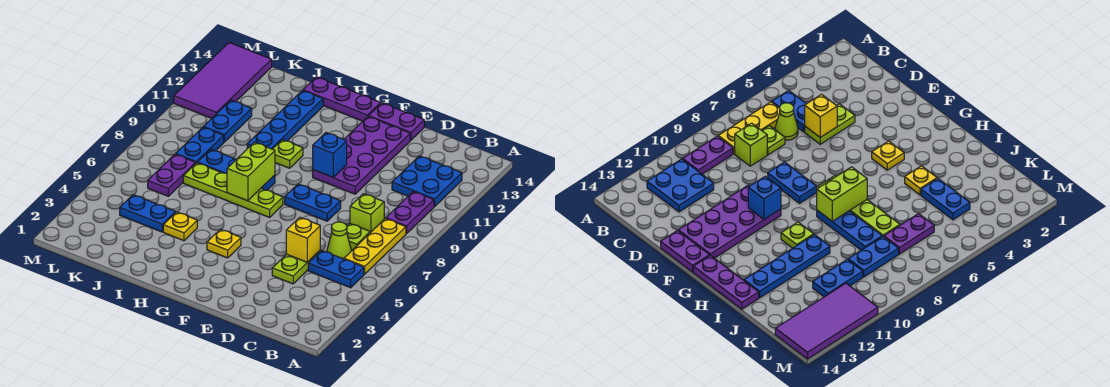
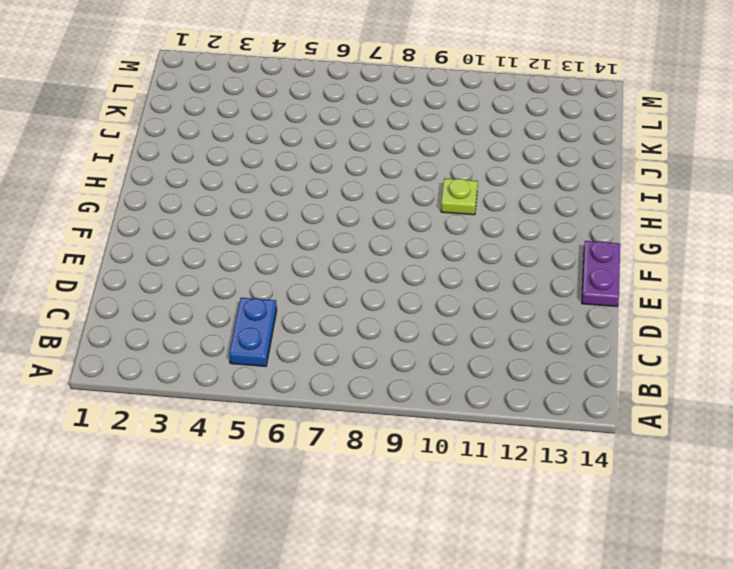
none -> yellow plate B6:B8 level 1
none -> purple plate B9:B10 level 1
none -> blue plate B11:C12 level 1

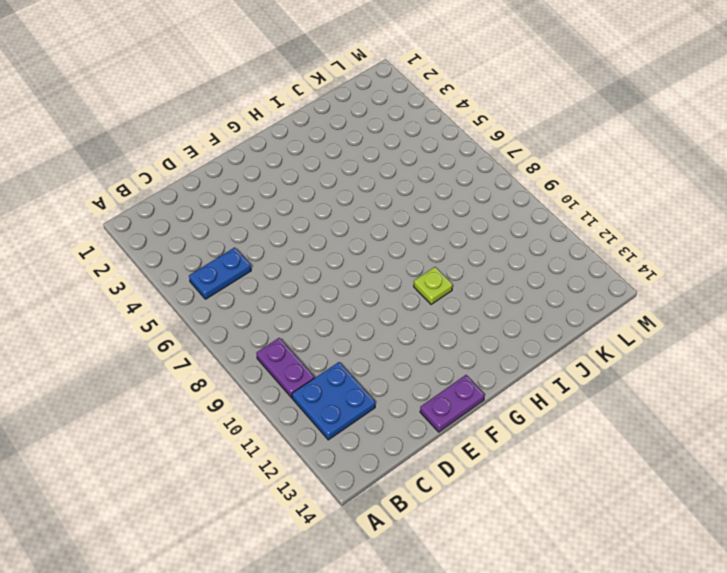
none -> yellow plate B6:B8 level 1
none -> lime cone C6 level 1
none -> lime plate C7 level 1

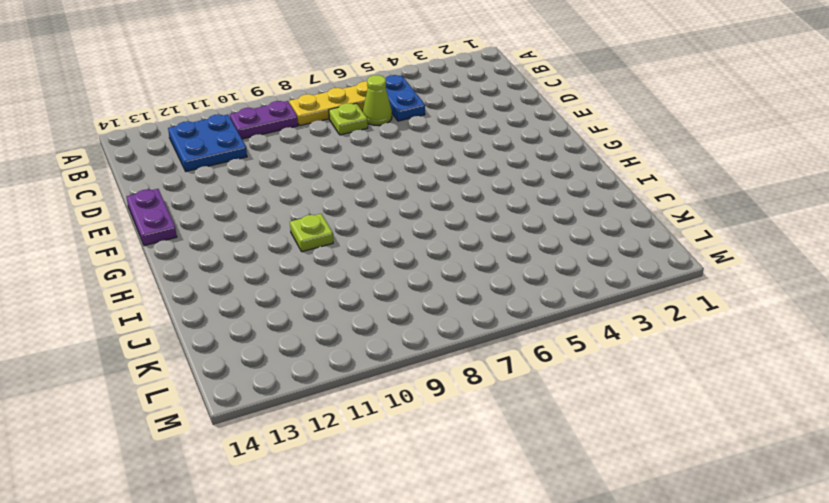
none -> lime brick C8 level 1
none -> lime plate D4:D5 level 1
none -> blue plate E8:F8 level 1

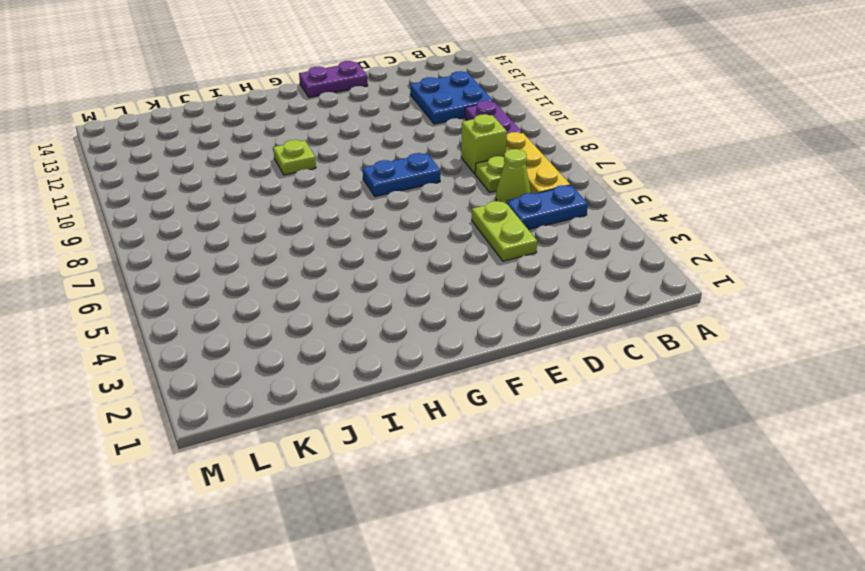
none -> purple plate E10:F13 level 1
none -> yellow plate G4 level 1
none -> lime plate G7:J7 level 1

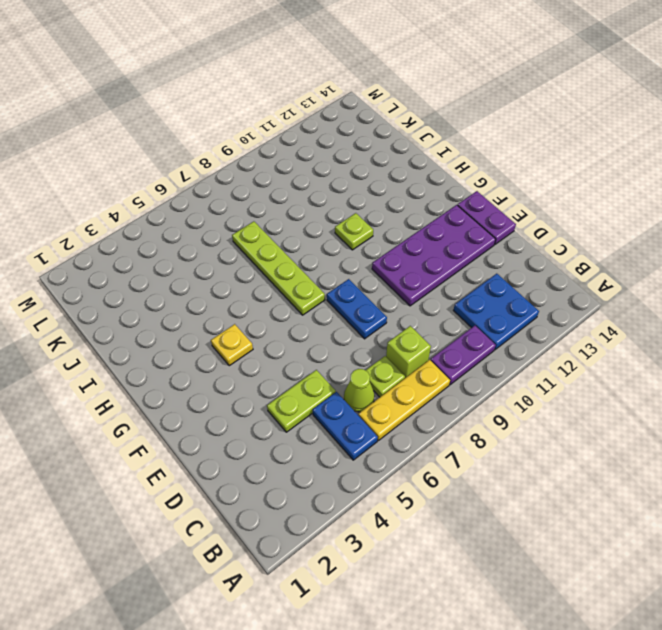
none -> purple plate G14:I14 level 1
none -> blue plate H8:J8 level 1
none -> yellow plate I4 level 1

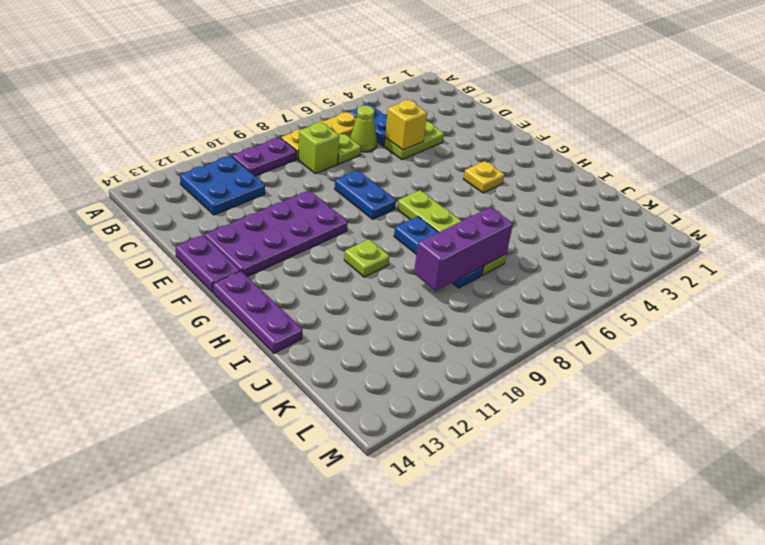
purple brick J7:J9 level 2 -> none
none -> yellow plate I4 level 1
none -> blue plate I10:I13 level 1
none -> blue plate J4:K4 level 1

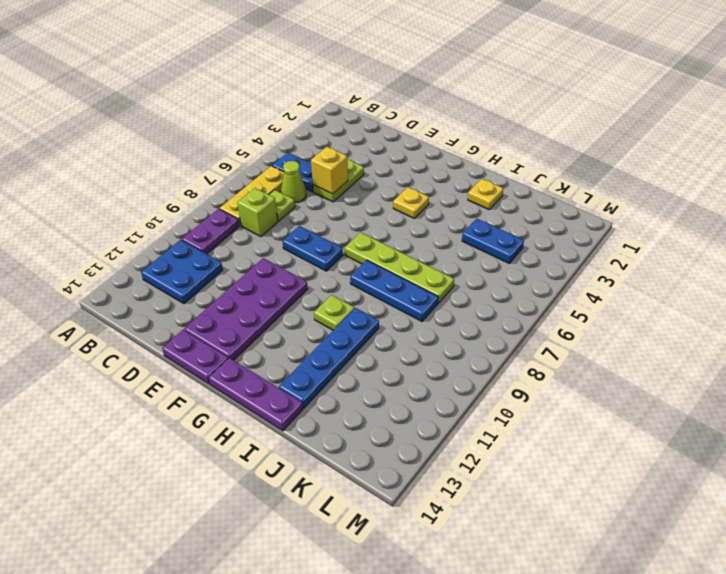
yellow plate I2 level 1 -> yellow plate I4 level 1
none -> purple plate K6:K7 level 1
none -> blue plate K8:K9 level 1
none -> blue plate K10:K11 level 1

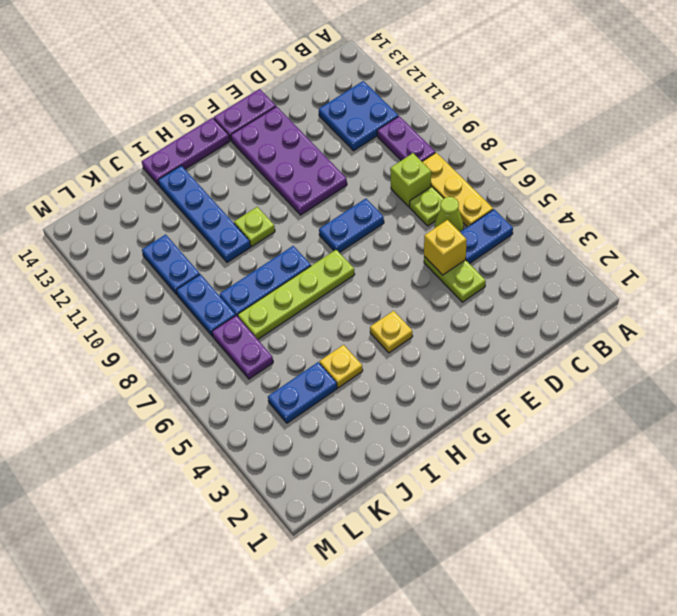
none -> purple tile L11:M14 level 1
none -> blue brick F10 level 2
none -> lime brick H7:H8 level 2

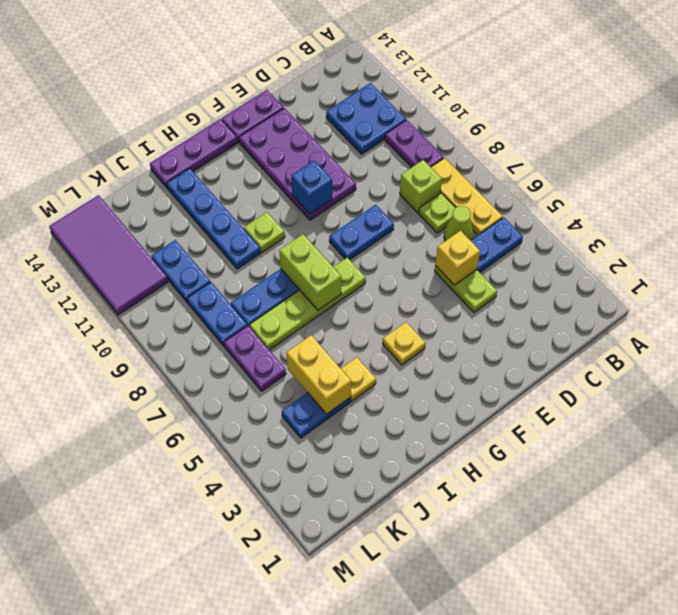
yellow brick J4:J5 level 2 -> none

